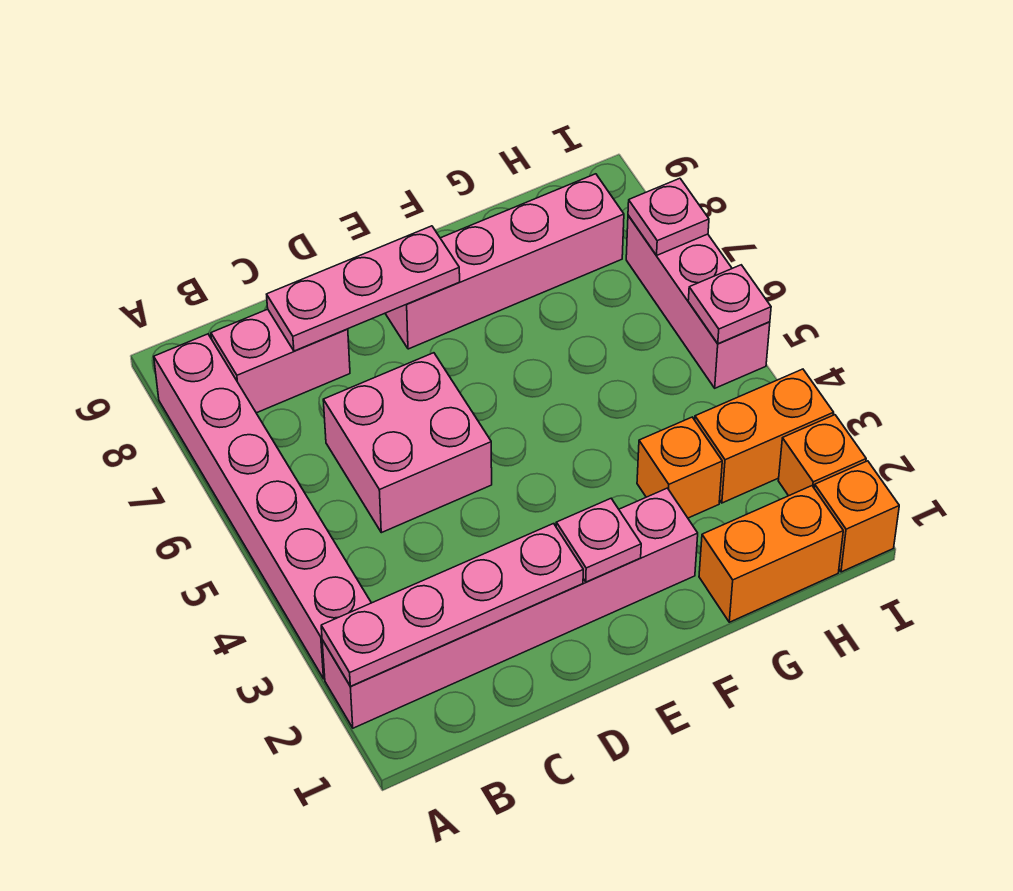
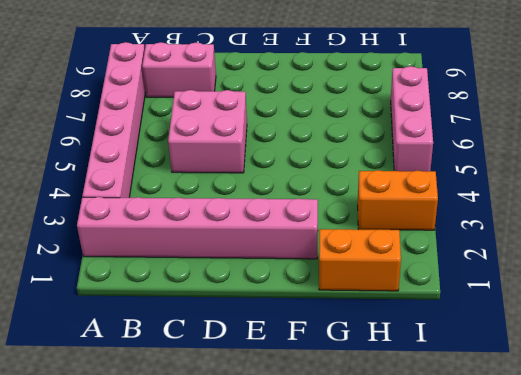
none -> pink brick E8:H8 level 1
none -> orange brick G3 level 1
none -> orange brick I1 level 1

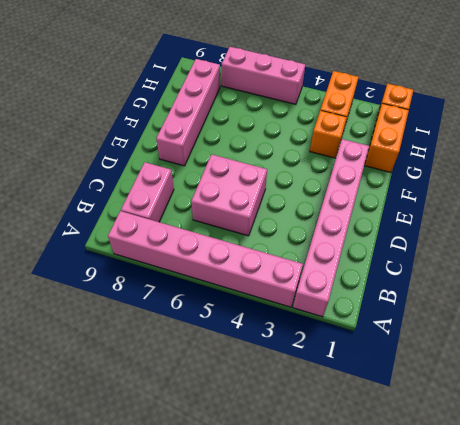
none -> orange brick I2 level 1
none -> pink plate A2:D2 level 2
none -> pink plate C8:E8 level 2

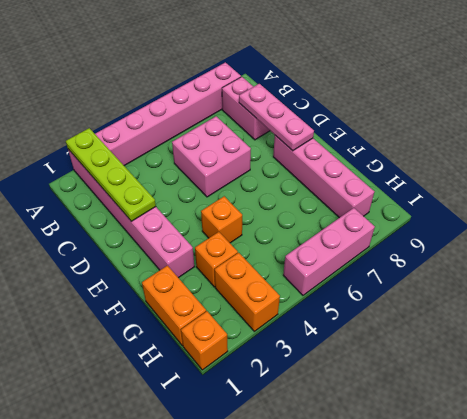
lime plate A2:D2 level 2 -> pink plate A2:D2 level 2
orange brick F4 level 1 -> orange brick I2 level 1
none -> pink plate E2 level 2
none -> pink plate I5 level 2
none -> pink plate I7 level 2

